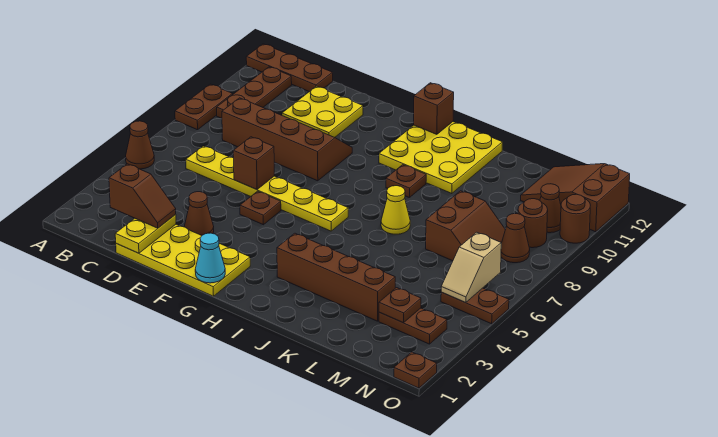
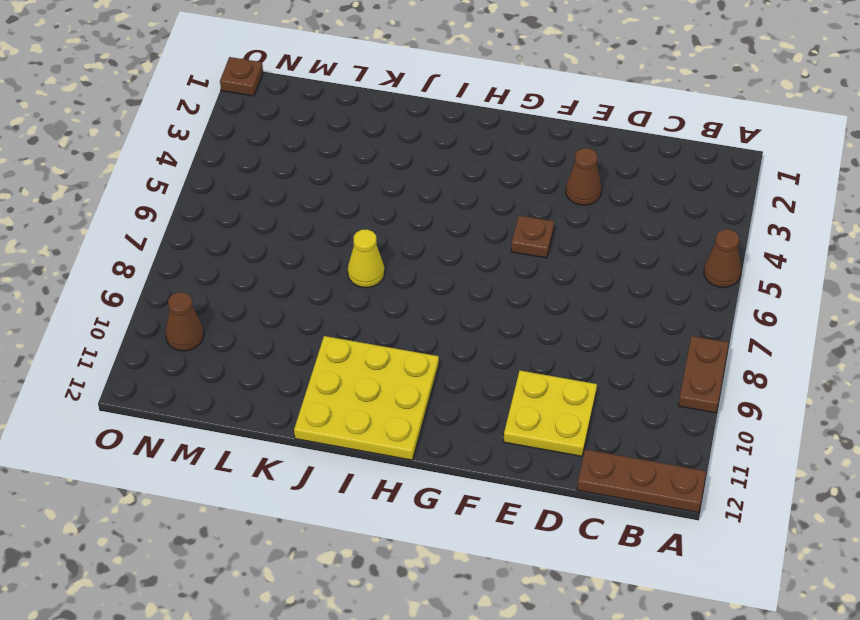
none -> brown plate B9:B11 level 1
none -> yellow plate C6:H6 level 1
none -> brown slope C8:F9 level 1 top 8
none -> yellow plate D1:G2 level 1

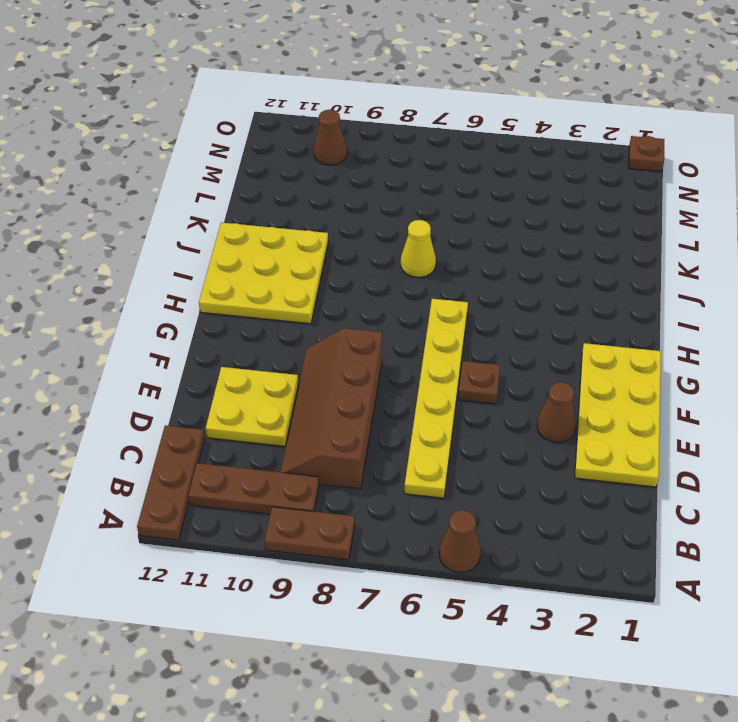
none -> brown brick I3:L3 level 1
none -> brown plate I9 level 1
none -> brown slope L7:M8 level 1 top L
none -> brown plate M3:N3 level 1

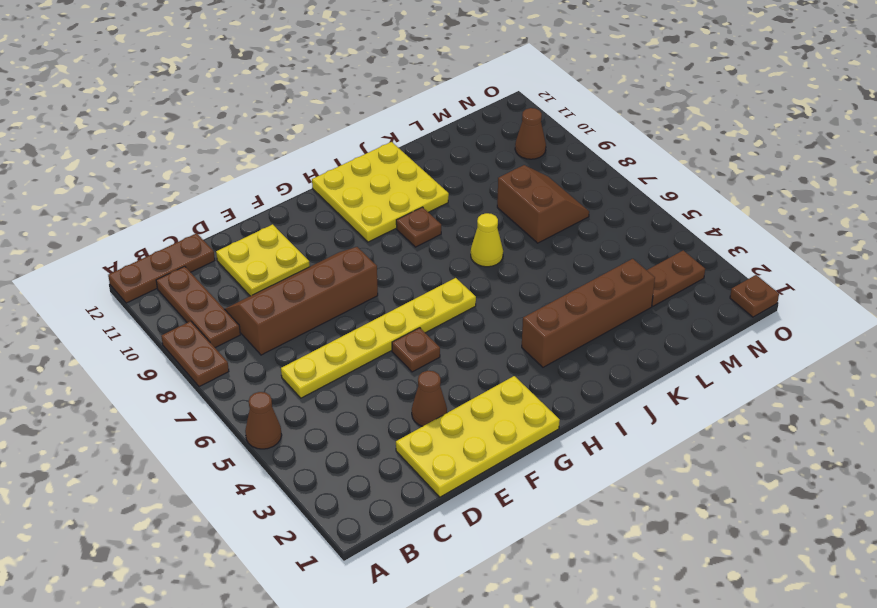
none -> brown slope M11:O12 level 1 top O
none -> brown plate N5:O5 level 1
none -> brown cone N8 level 1
none -> brown round brick N9 level 1

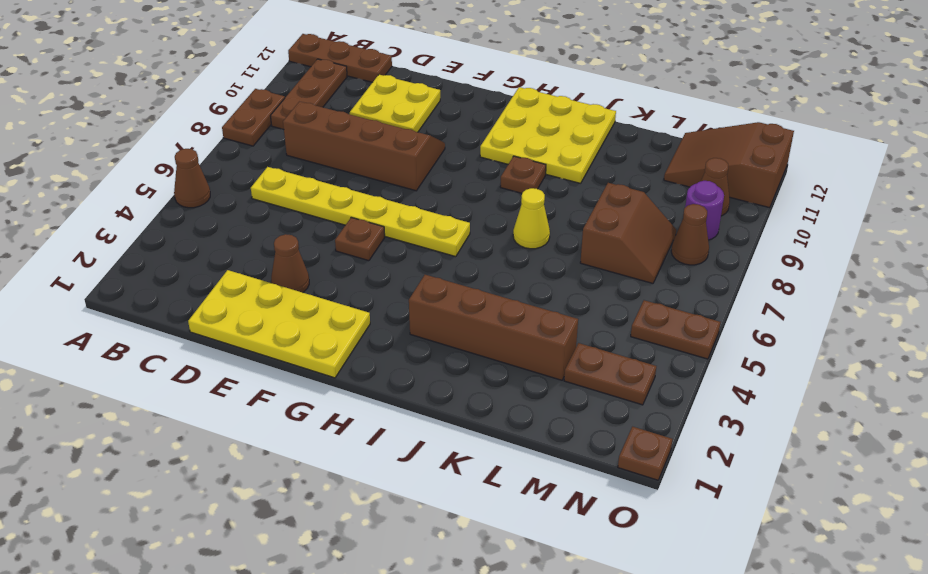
purple round brick N9 level 1 -> brown round brick N9 level 1
none -> brown round brick O10 level 1
none -> yellow plate D1:D2 level 2
none -> brown brick E6 level 2
none -> cyan cone G1 level 2

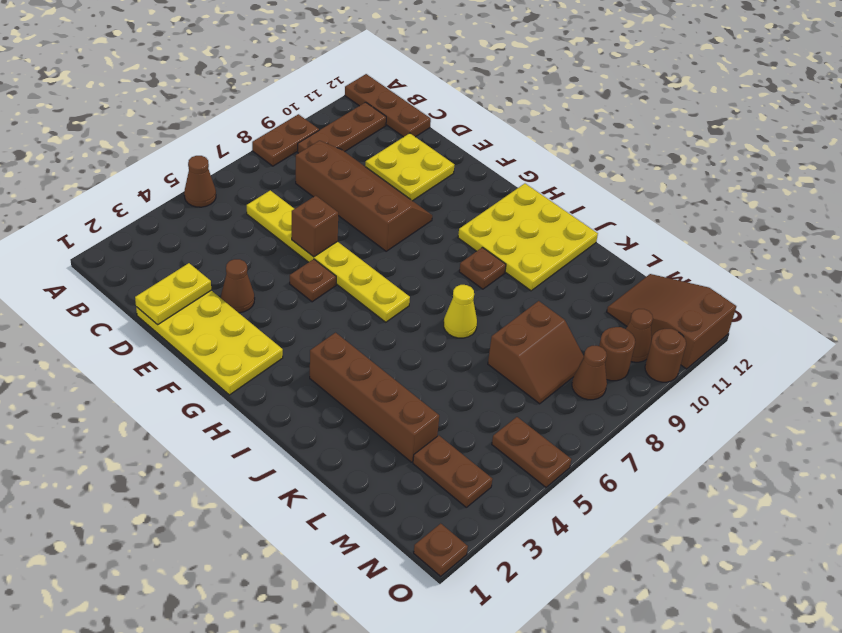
none -> cyan cone G1 level 2
none -> brown brick H12 level 2
none -> brown plate M3 level 2
none -> tan slope N5:N6 level 2 top 6

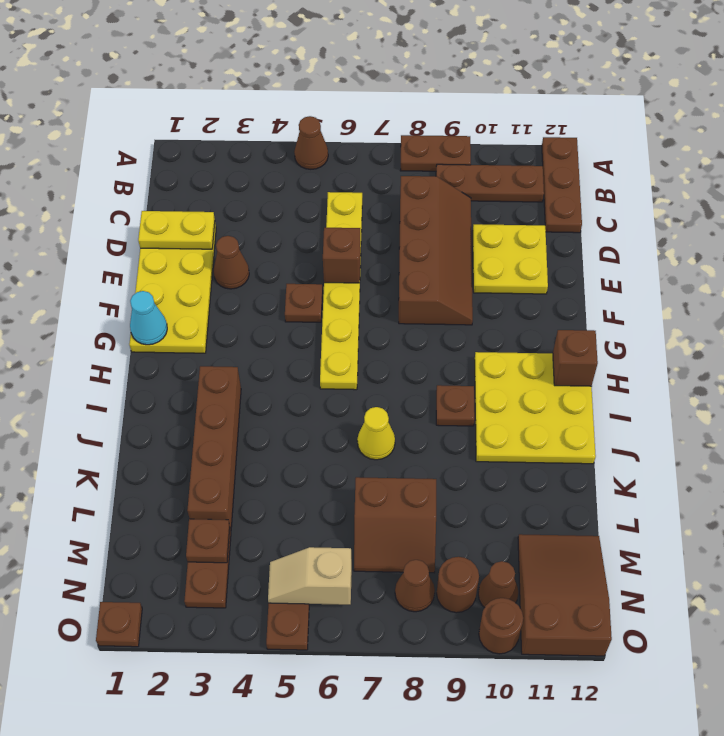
none -> brown slope C2:D2 level 3 top C

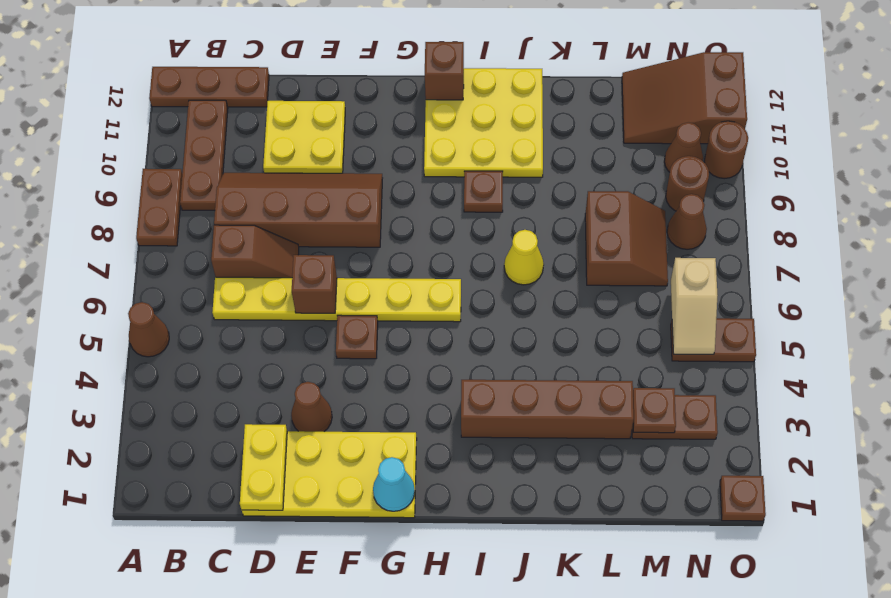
brown slope C7:D7 level 1 top C -> brown slope C2:D2 level 3 top C

